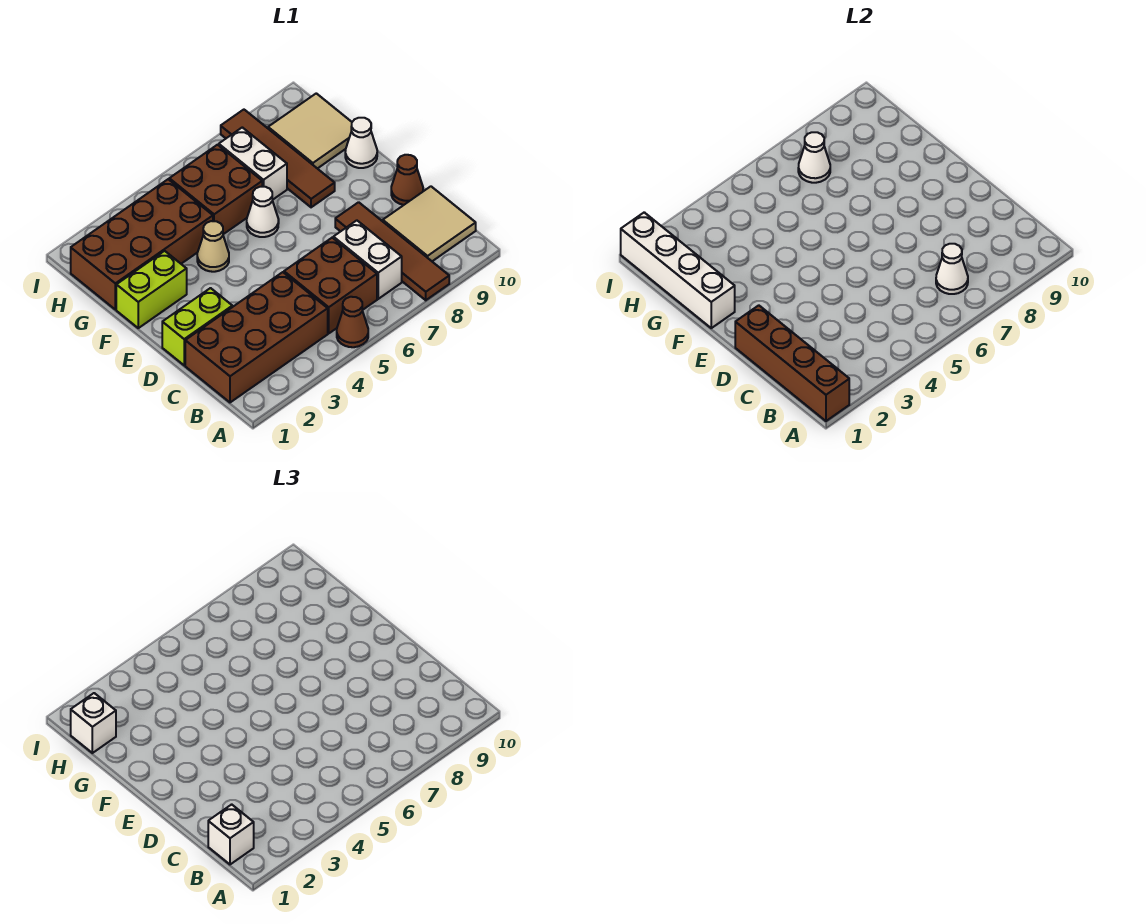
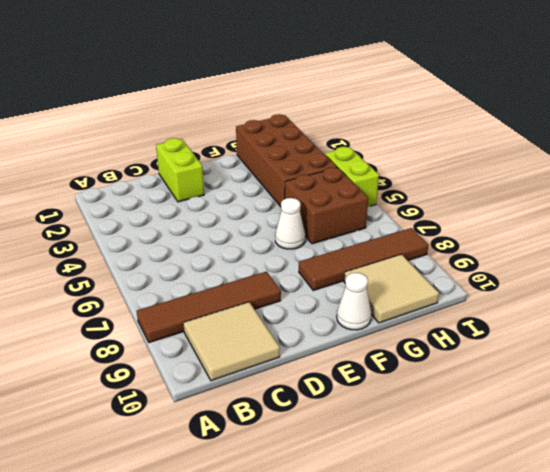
lime brick I4:I5 level 1 -> lime brick F1:F2 level 1
none -> brown cone A5 level 1
none -> brown brick B1:C4 level 1
none -> brown brick B5:C6 level 1

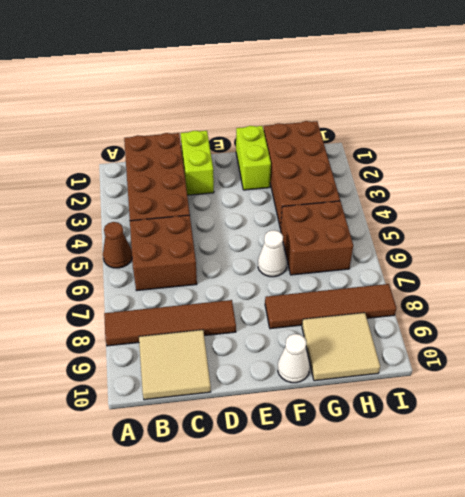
none -> white brick B7:C7 level 1
none -> brown cone D10 level 1
none -> tan cone F4 level 1

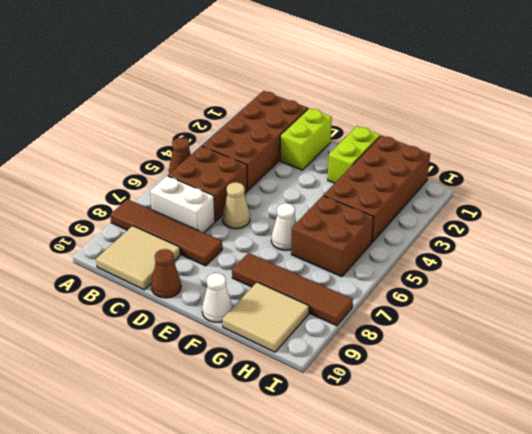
tan cone D6 level 1 -> tan cone F4 level 1
none -> white brick G7:H7 level 1
none -> brown brick A1:D1 level 2
none -> white cone B7 level 2

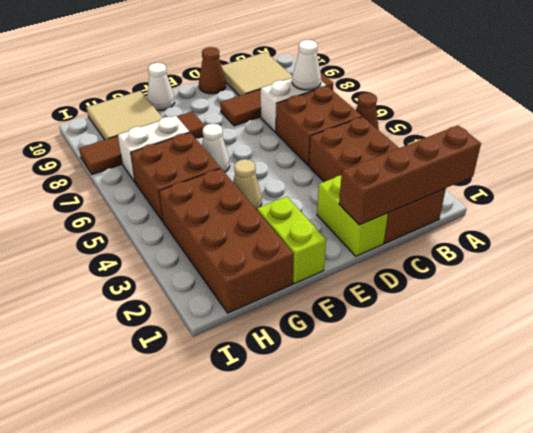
none -> white brick F1:I1 level 2
none -> white cone H7 level 2
none -> white brick B1 level 3

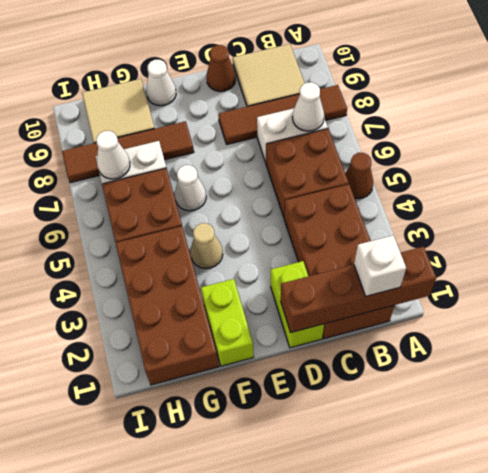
none -> white brick F1:I1 level 2
none -> white brick H1 level 3

